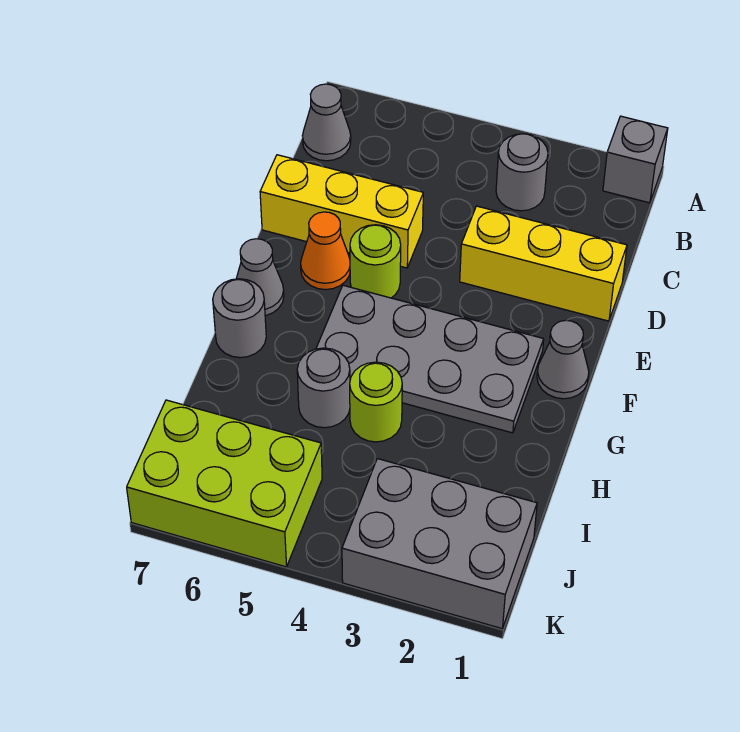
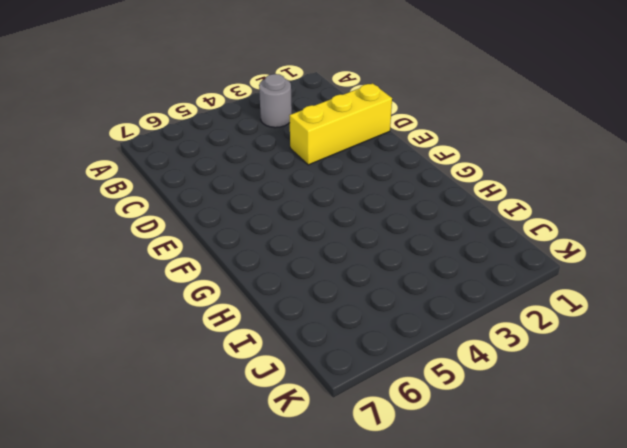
none -> grey brick A1 level 1
none -> grey cone B7 level 1
none -> yellow brick D5:D7 level 1

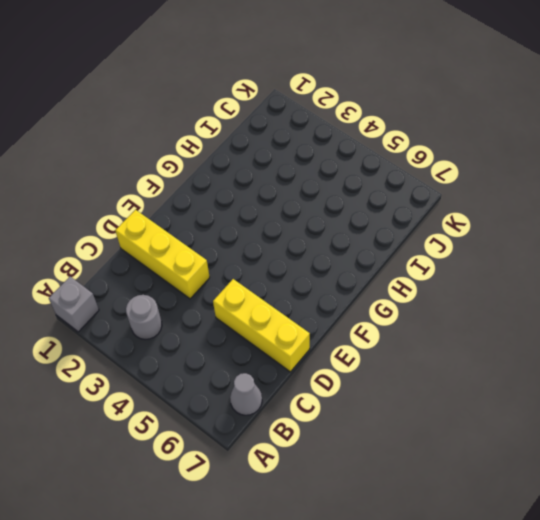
none -> lime round brick E5 level 1
none -> orange cone E6 level 1
none -> grey cone F1 level 1

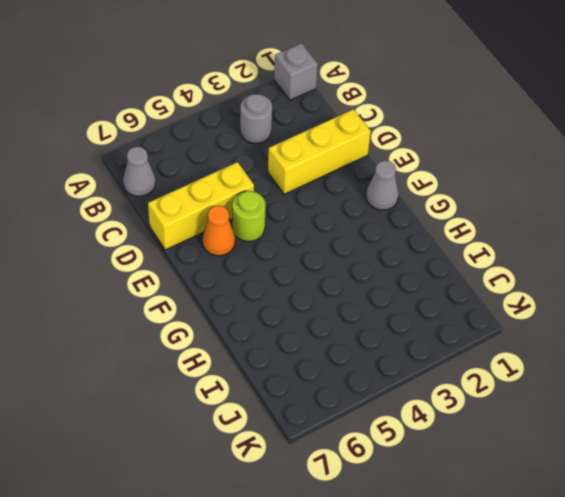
none -> grey plate F2:G5 level 1
none -> grey cone F7 level 1
none -> grey round brick G7 level 1

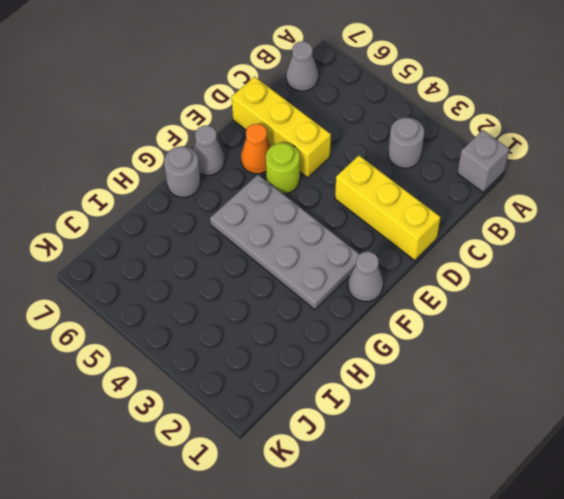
none -> lime round brick H4 level 1
none -> grey round brick H5 level 1
none -> grey brick J1:K3 level 1

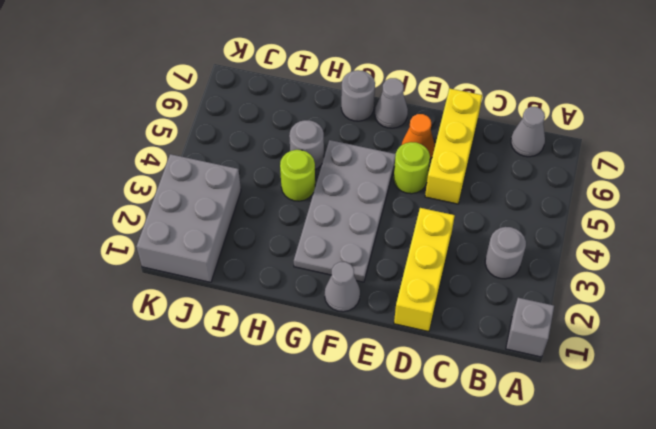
none -> lime brick J5:K7 level 1

